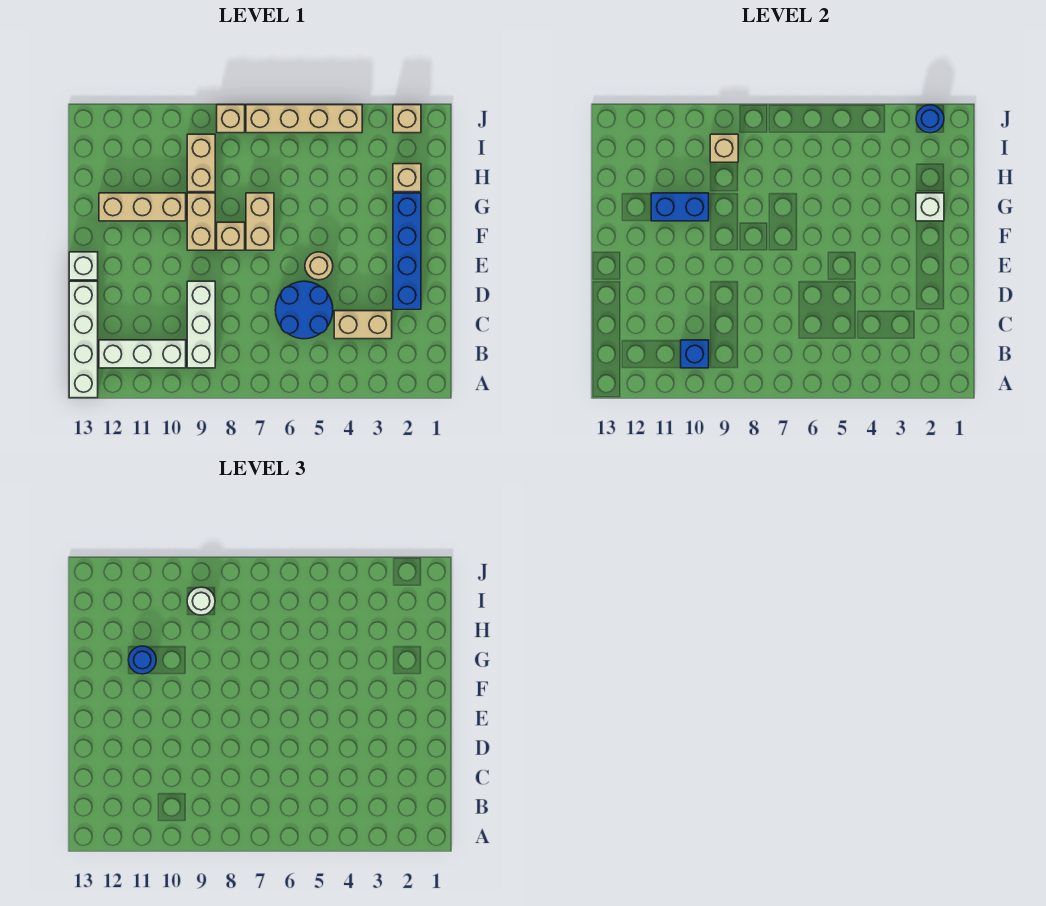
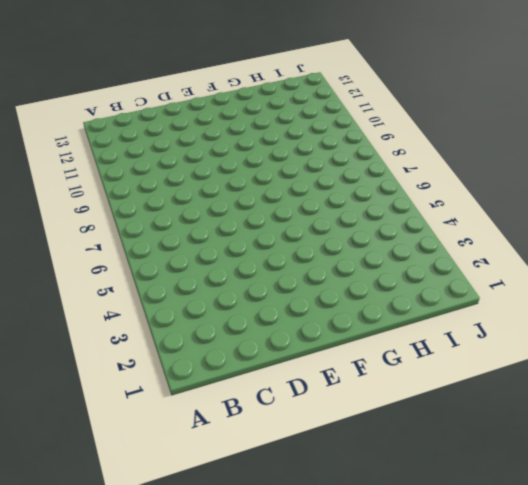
none -> white brick A13:D13 level 1
none -> white brick B9:D9 level 1
none -> white brick B10:B12 level 1

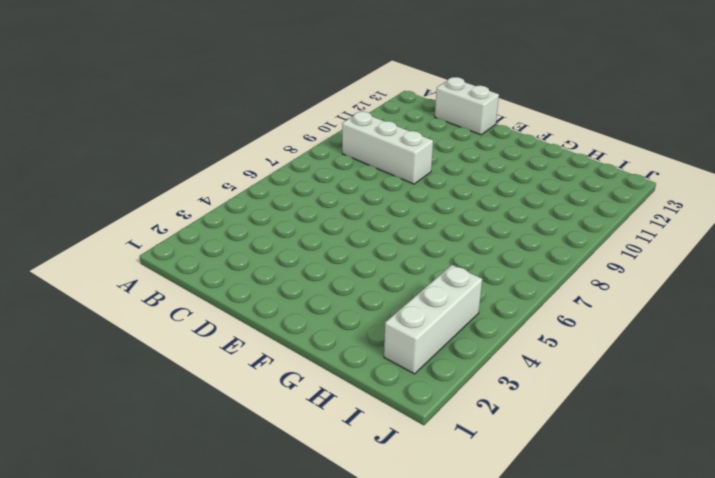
white brick C13:D13 level 1 -> white brick A13:D13 level 1
white brick I2:I4 level 1 -> white brick B10:B12 level 1
none -> tan brick C3:C4 level 1
none -> blue round brick C5:D6 level 1
none -> blue brick D2:G2 level 1

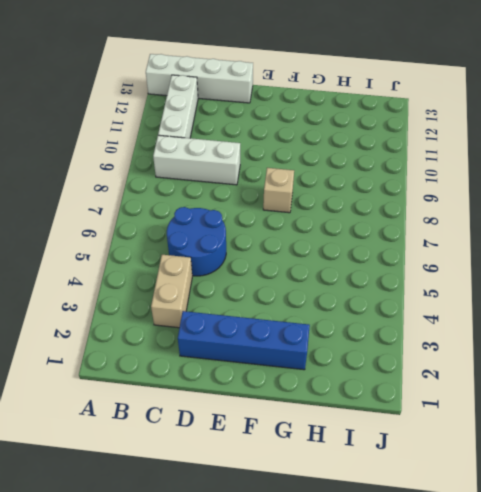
none -> tan round brick E5 level 1
none -> white brick E13 level 1
none -> tan brick F7:G7 level 1

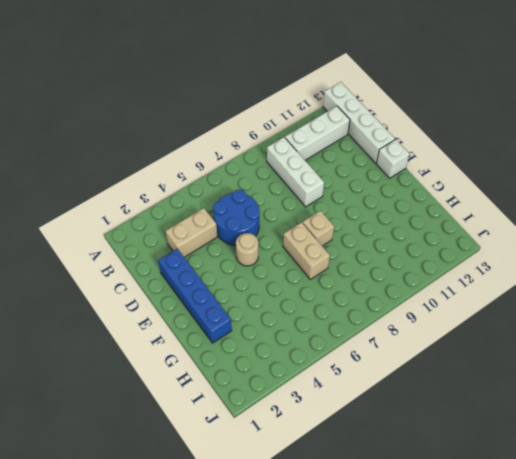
none -> tan brick F9:G9 level 1
none -> tan brick G10:G12 level 1
none -> tan brick H2 level 1

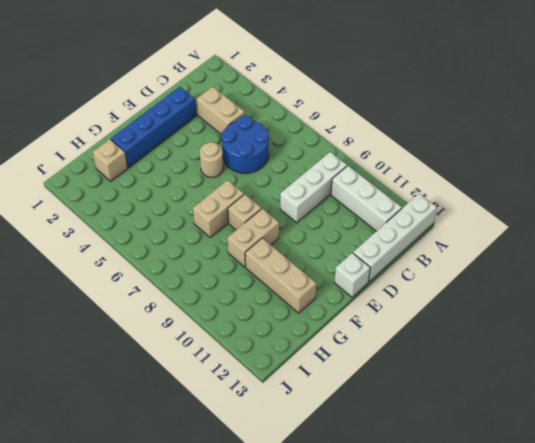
none -> tan brick H9:I9 level 1
none -> tan brick J2 level 1
none -> tan brick J4:J7 level 1

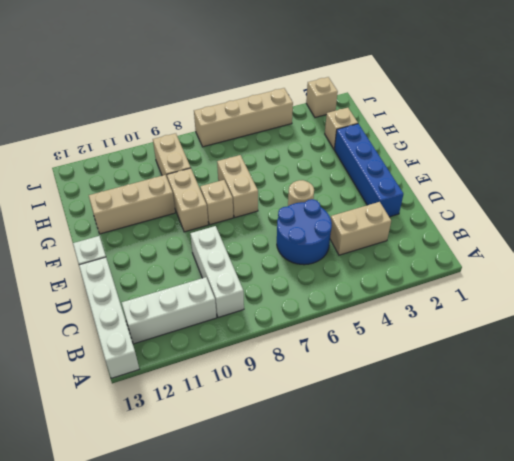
none -> tan brick J8 level 1
none -> blue brick B10 level 2
none -> white brick G2 level 2

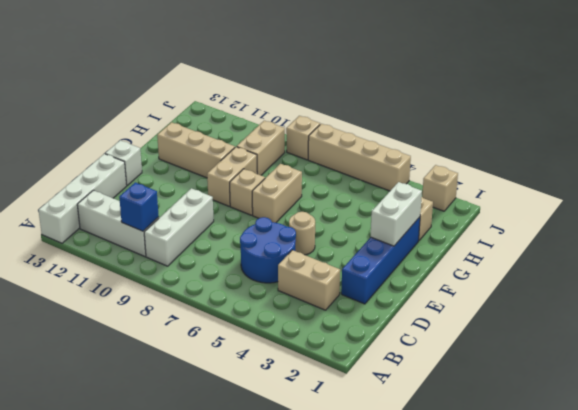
white brick F2:G2 level 2 -> white brick G2 level 2
none -> blue brick G10:G11 level 2
none -> tan brick I9 level 2
none -> blue round brick J2 level 2

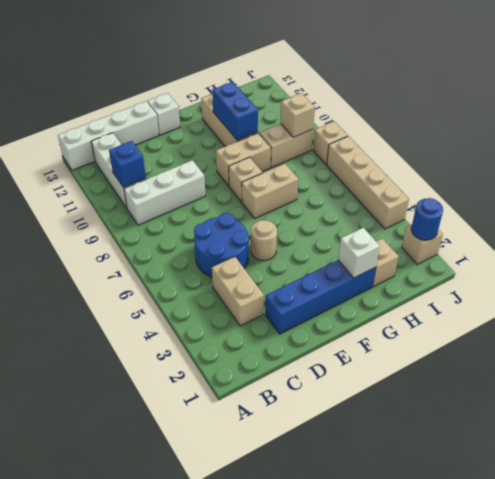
none -> blue round brick G11 level 3
none -> white round brick I9 level 3

